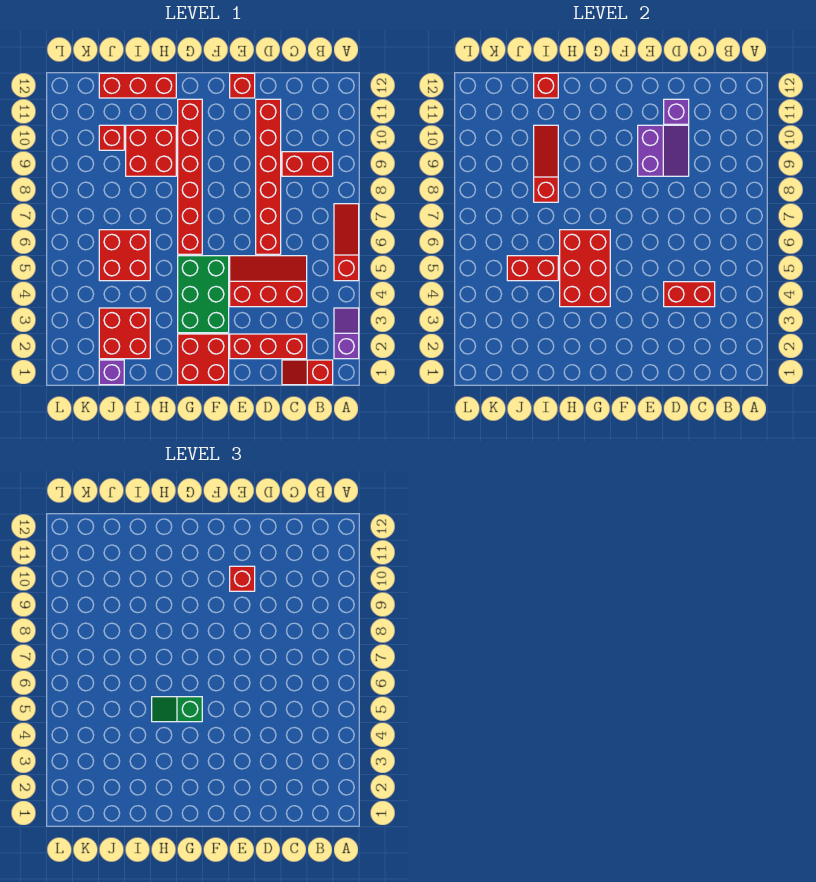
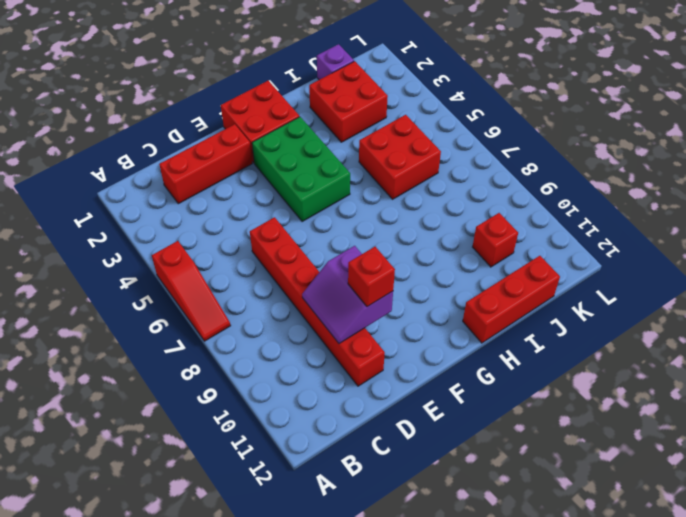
none -> purple slope A2:A3 level 1 top 2
none -> red slope B1:C1 level 1 top B
none -> red brick B9:C9 level 1

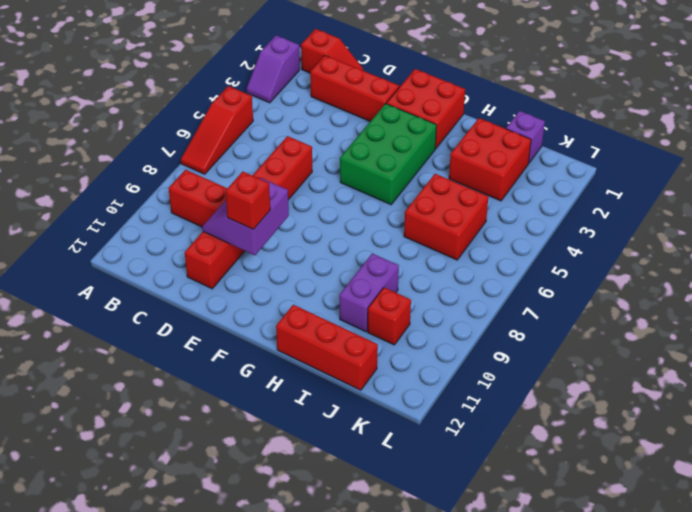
purple brick I9:I10 level 1 -> red brick H9:I10 level 1
none -> red slope C4:E5 level 1 top 4
none -> red brick E12 level 1
none -> red brick G6:G11 level 1

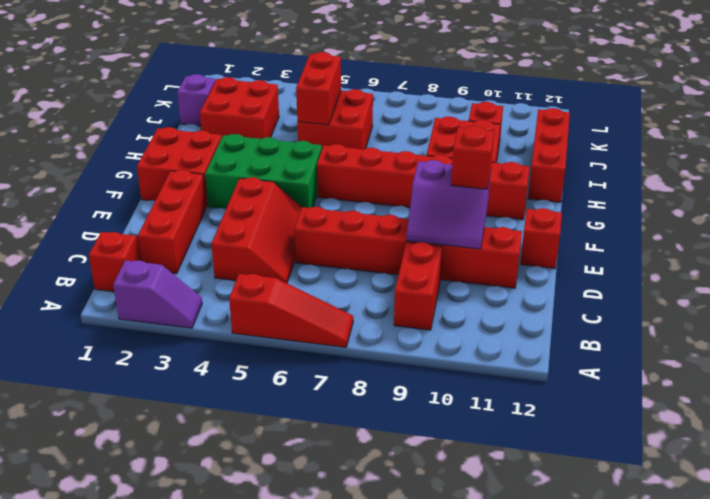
none -> red brick C4:D4 level 2
none -> purple brick D11 level 2
none -> red brick G4:H6 level 2

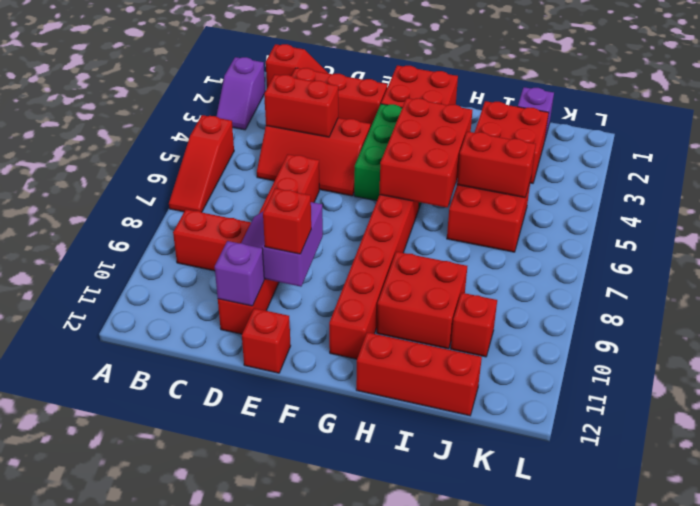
none -> red slope I8:I10 level 2 top 8
none -> red brick I12 level 2
none -> green slope G5:H5 level 3 top G

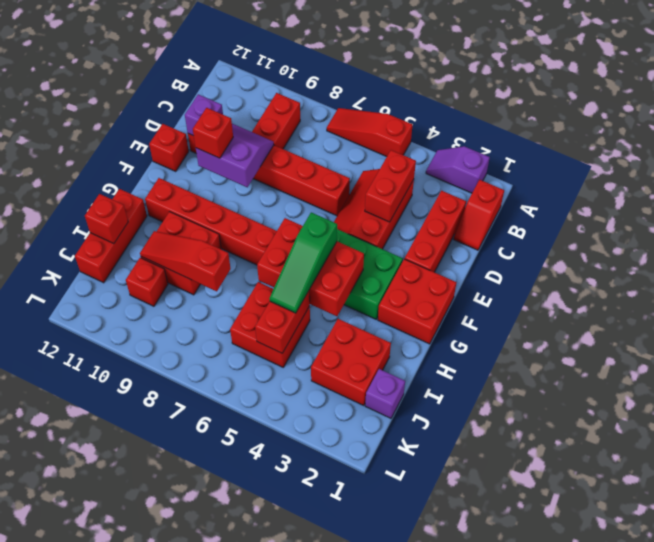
green slope G5:I5 level 3 top G -> green slope G5:H5 level 3 top G

